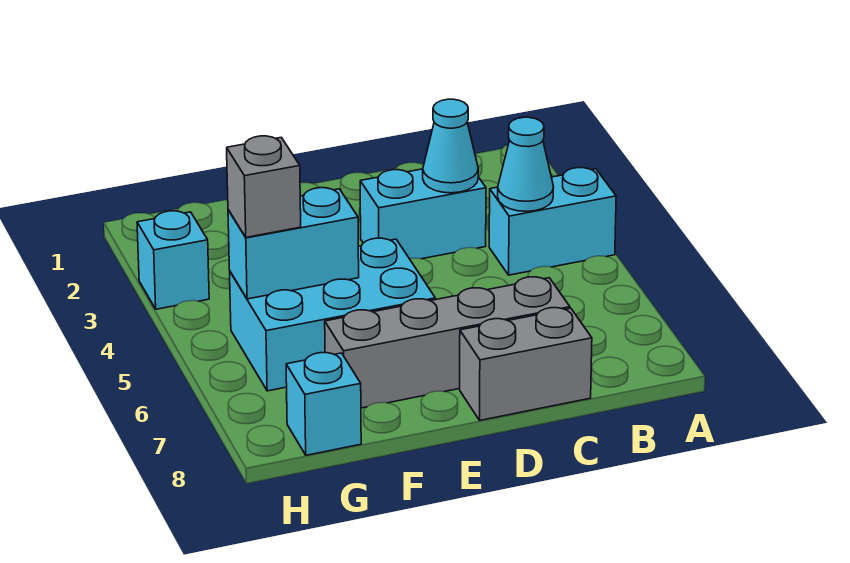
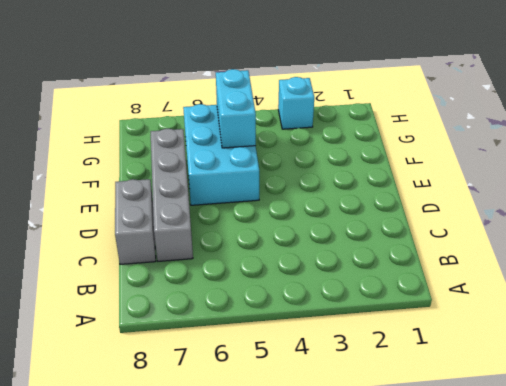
none -> cyan brick A4:B4 level 1
none -> cyan brick C3:D3 level 1

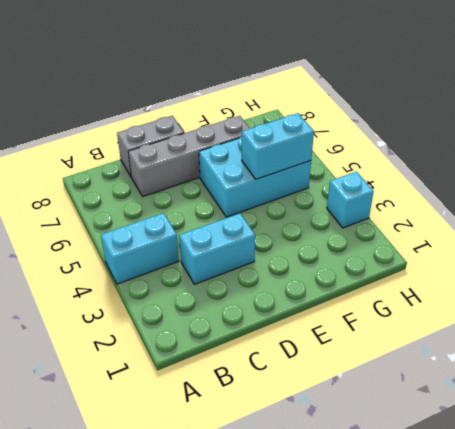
none -> cyan brick G8 level 1
none -> cyan cone B4 level 2

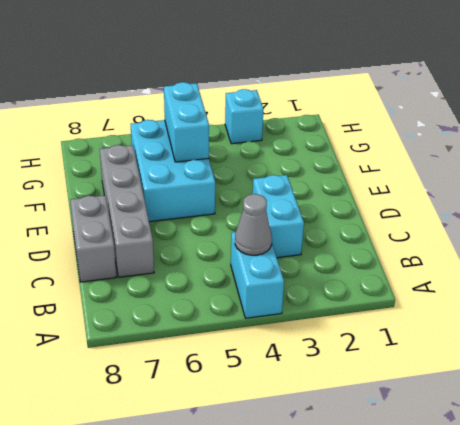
grey cone B4 level 2 -> cyan cone B4 level 2
none -> cyan brick G8 level 1
none -> cyan cone C3 level 2

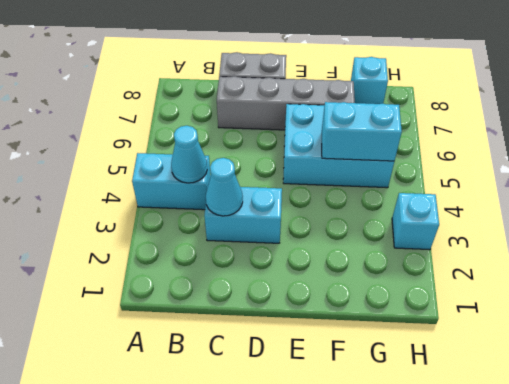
none -> grey brick G5 level 3

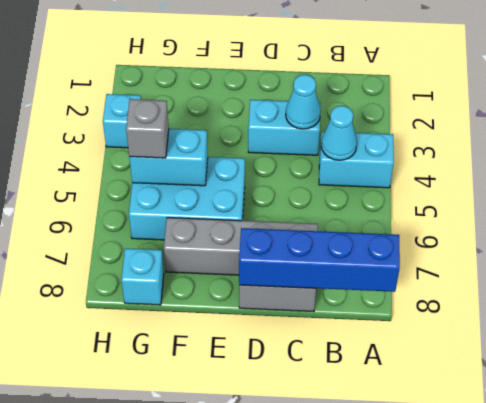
blue brick A8:D8 level 2 -> none

